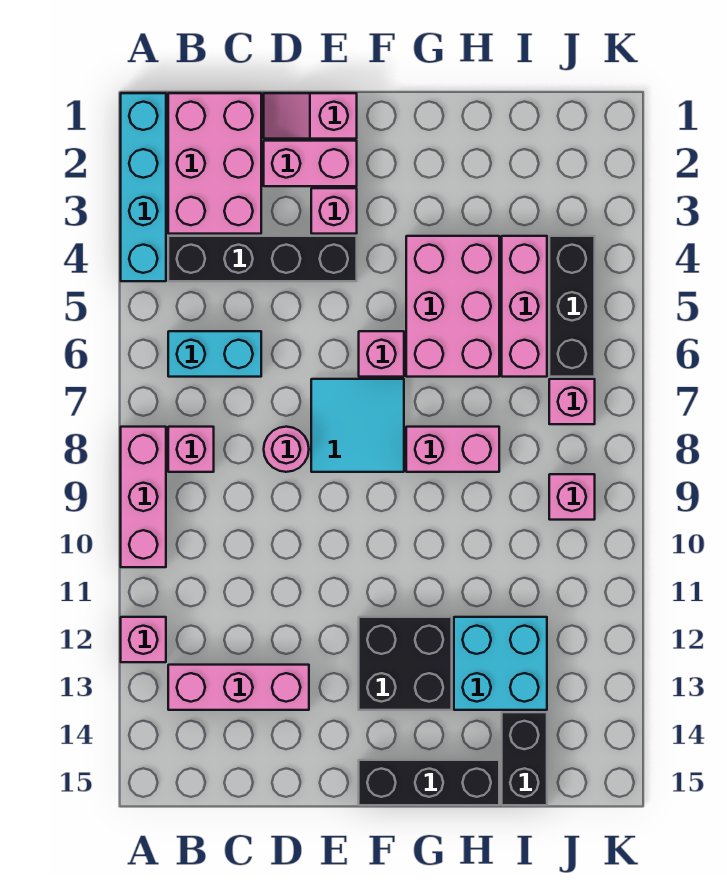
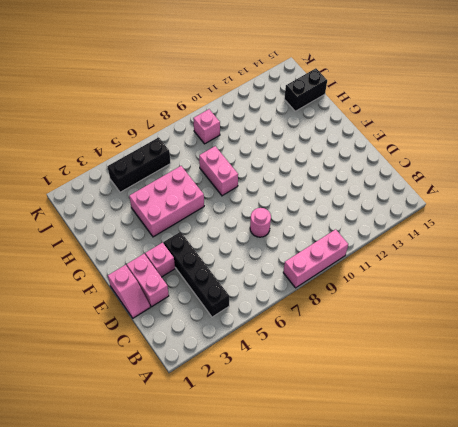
none -> cyan brick A1:A4 level 1
none -> pink brick A12 level 1
none -> pink brick B1:C3 level 1

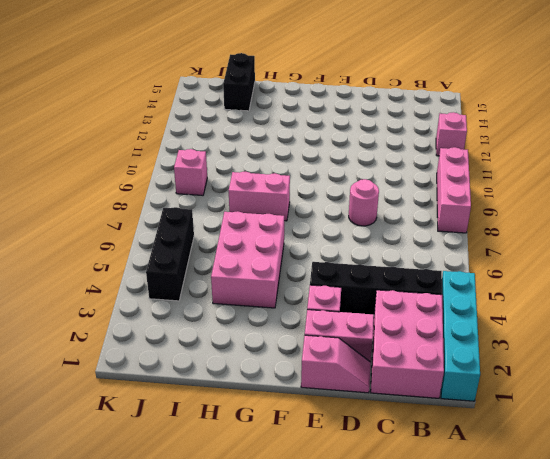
none -> cyan brick B6:C6 level 1
none -> pink brick B8 level 1
none -> pink brick B13:D13 level 1

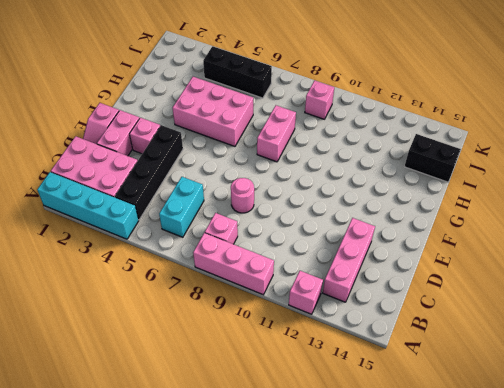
none -> cyan tile E7:F8 level 1
none -> pink brick F6 level 1
none -> black brick F12:G13 level 1

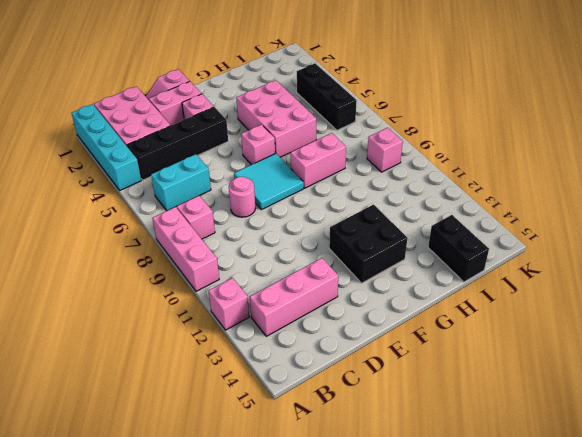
none -> black brick F15:H15 level 1
none -> cyan brick H12:I13 level 1
none -> pink brick I4:I6 level 1

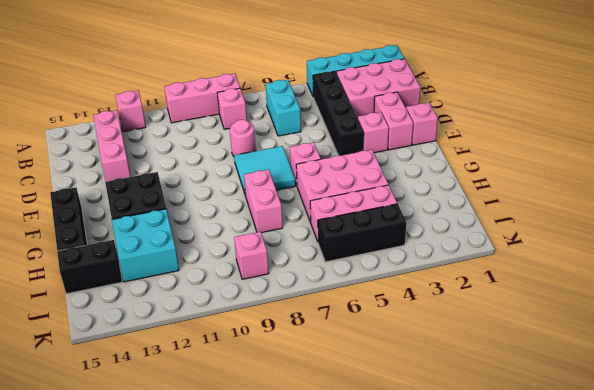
none -> pink brick J7 level 1

